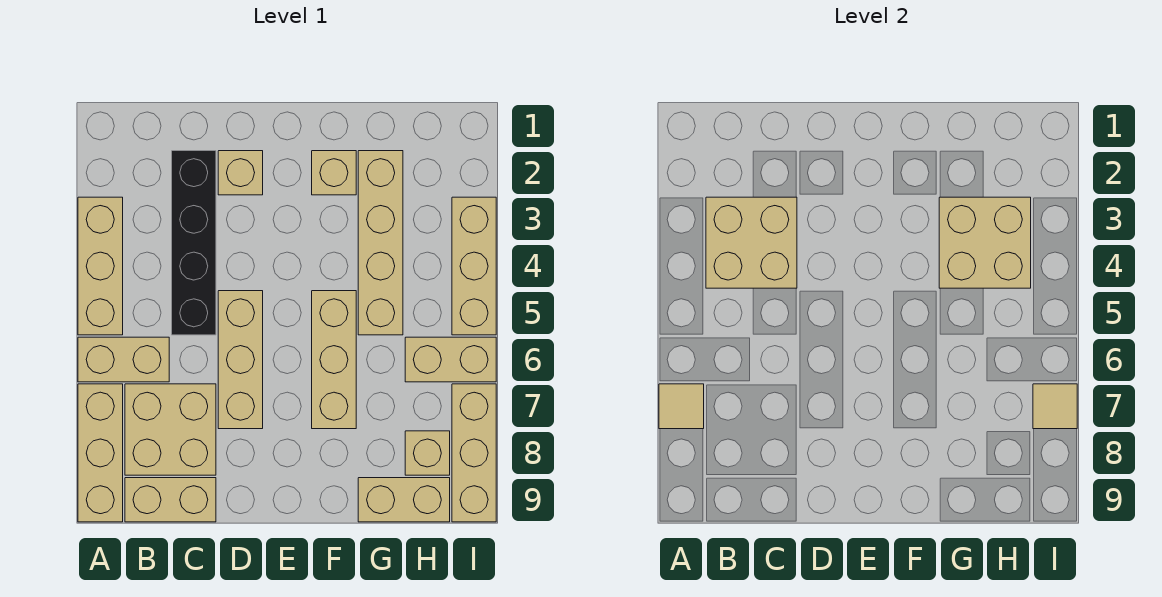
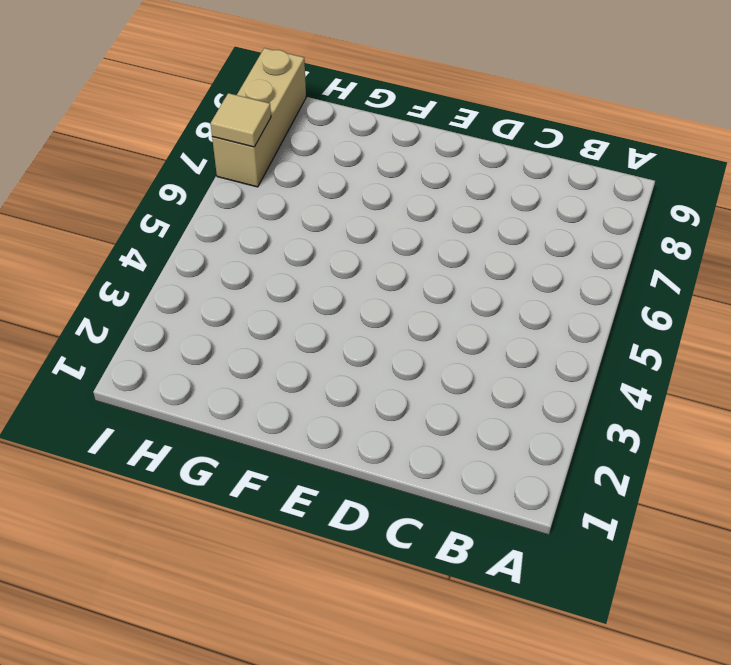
none -> tan brick A3:A5 level 1
none -> tan brick A6:B6 level 1
none -> tan brick A7:A9 level 1

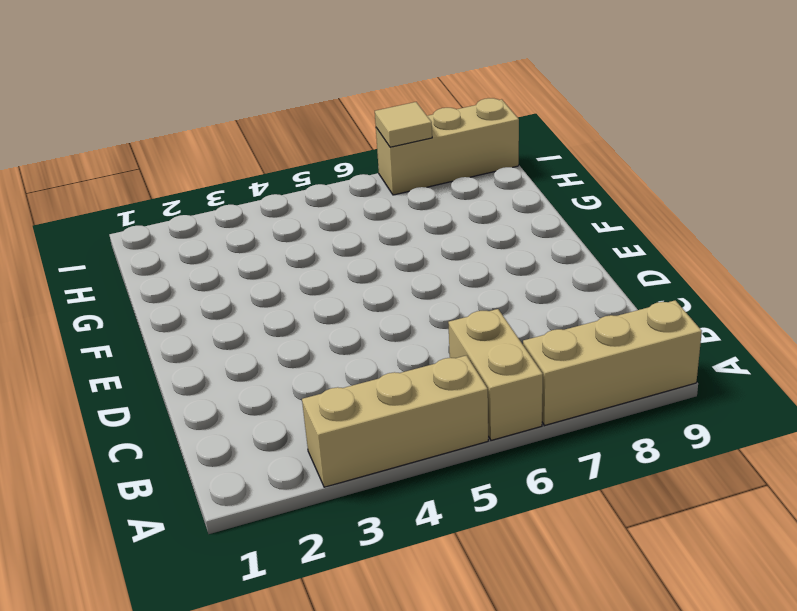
none -> tan brick B7:C8 level 1
none -> tan brick B9:C9 level 1
none -> black brick C2:C5 level 1

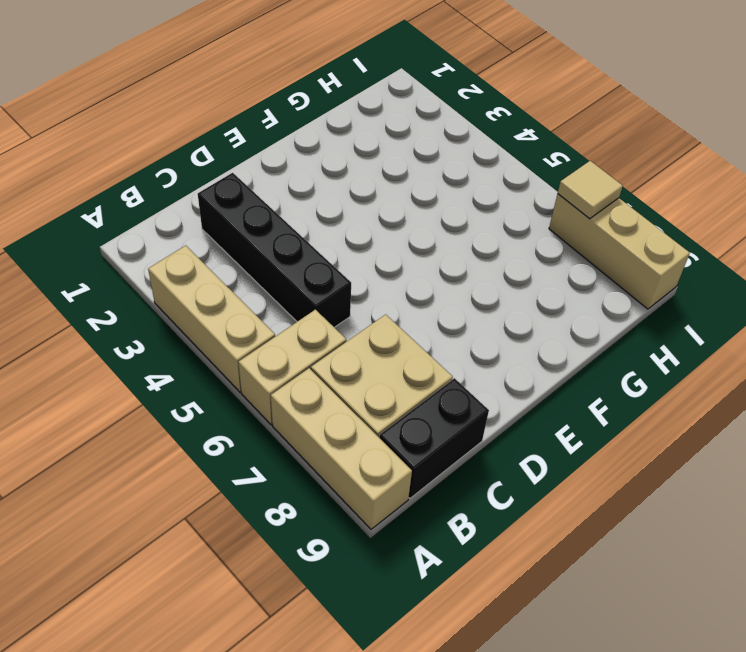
black brick B9:C9 level 1 -> tan brick B9:C9 level 1
none -> tan brick D2 level 1
none -> tan brick D5:D7 level 1
none -> tan brick F2 level 1

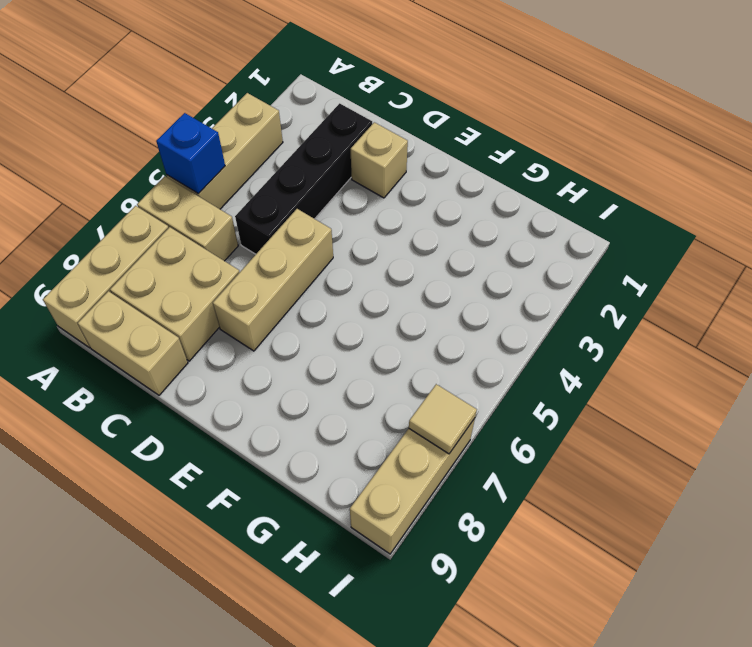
blue brick A5 level 2 -> none
none -> tan brick F2 level 1
none -> tan brick F5:F7 level 1
none -> tan brick G2:G5 level 1

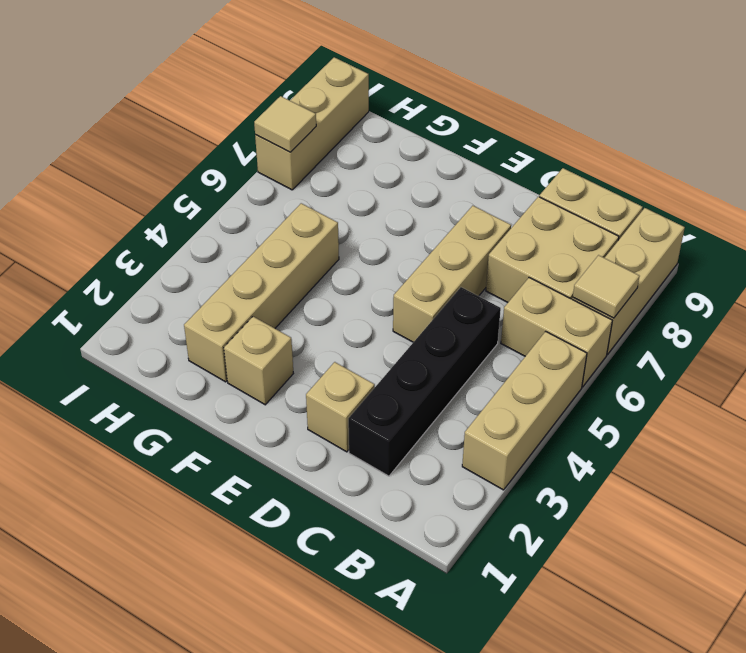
none -> tan brick F5:F7 level 1
none -> tan brick G9:H9 level 1
none -> tan brick H6:I6 level 1

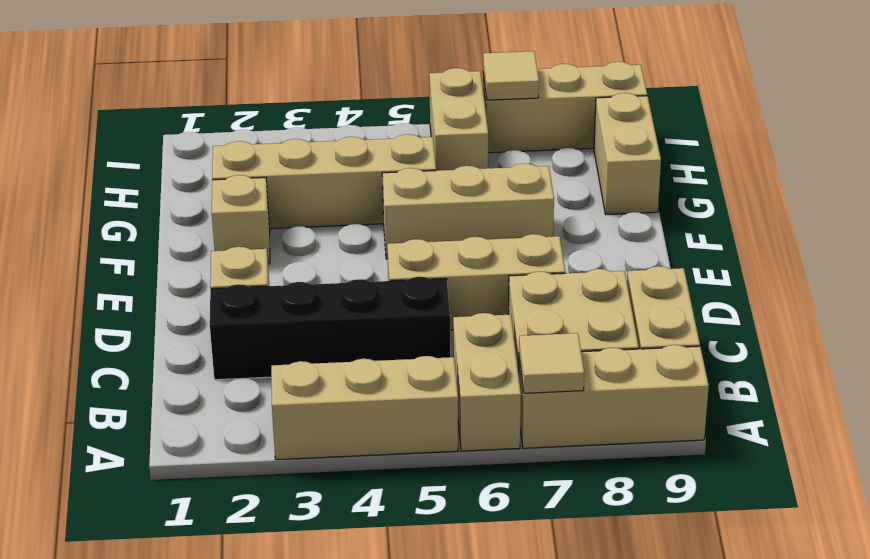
none -> tan brick H8 level 1
none -> tan brick I3:I5 level 1
none -> tan brick B3:C4 level 2

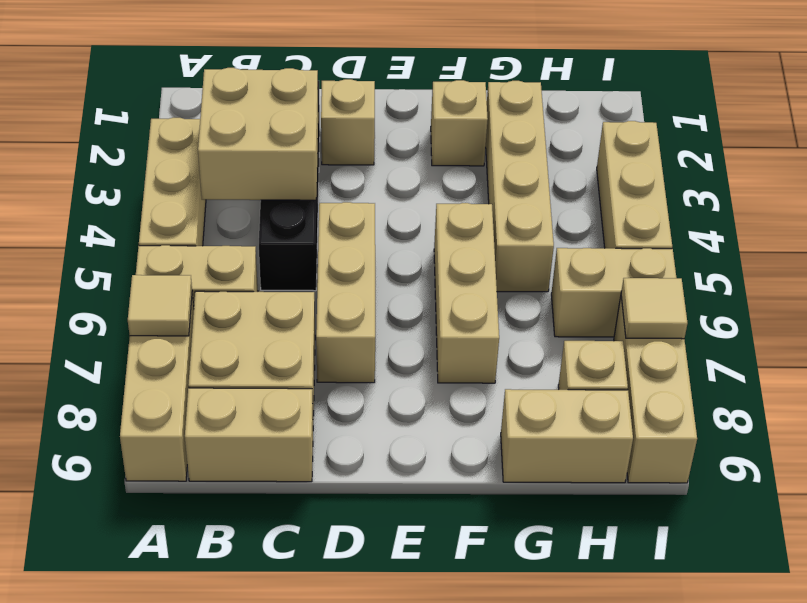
none -> tan brick G3:H4 level 2

